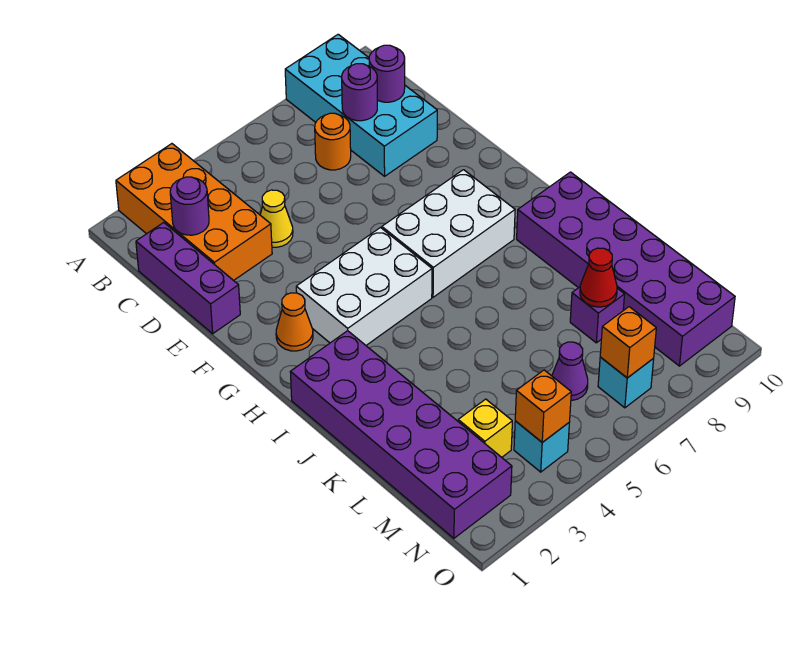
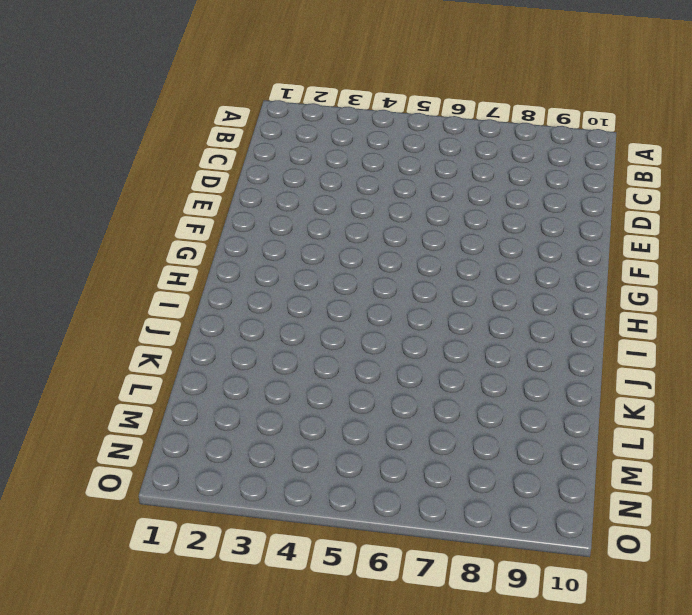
none -> orange brick A2:D3 level 1
none -> cyan brick A8:D9 level 1
none -> purple brick C1:E1 level 1

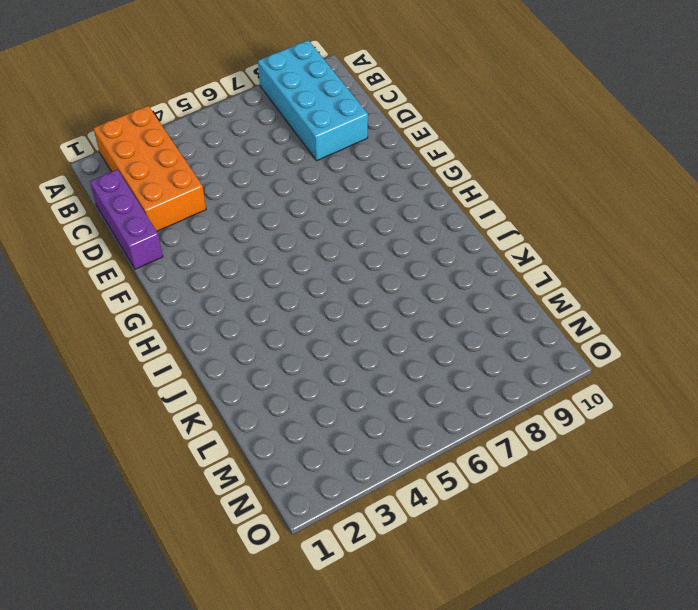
none -> orange round brick C7 level 1
none -> yellow cone D4 level 1
none -> orange cone G2 level 1

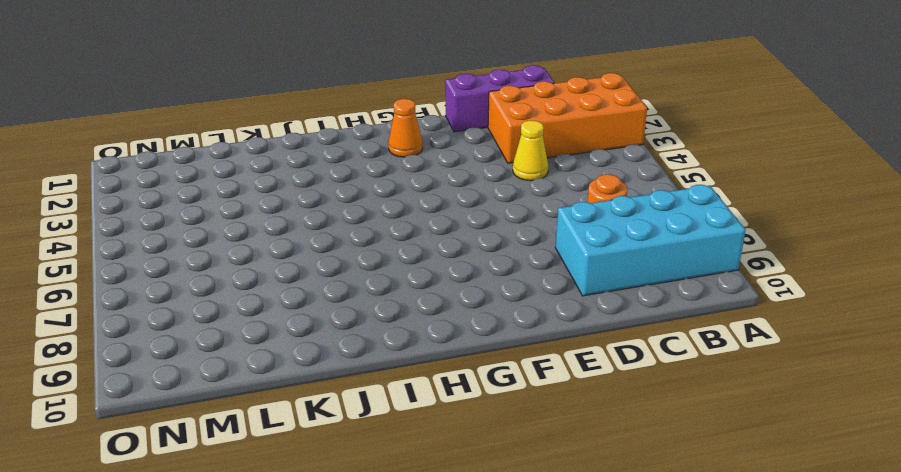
none -> white brick G3:H5 level 1
none -> white brick G6:H8 level 1
none -> purple brick I1:N2 level 1

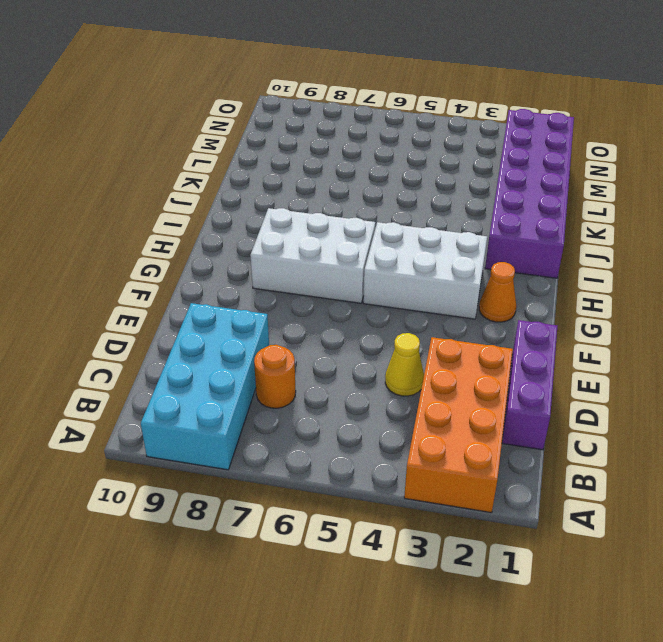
none -> purple brick I9:N10 level 1
none -> purple brick L8 level 1
none -> yellow brick M3 level 1

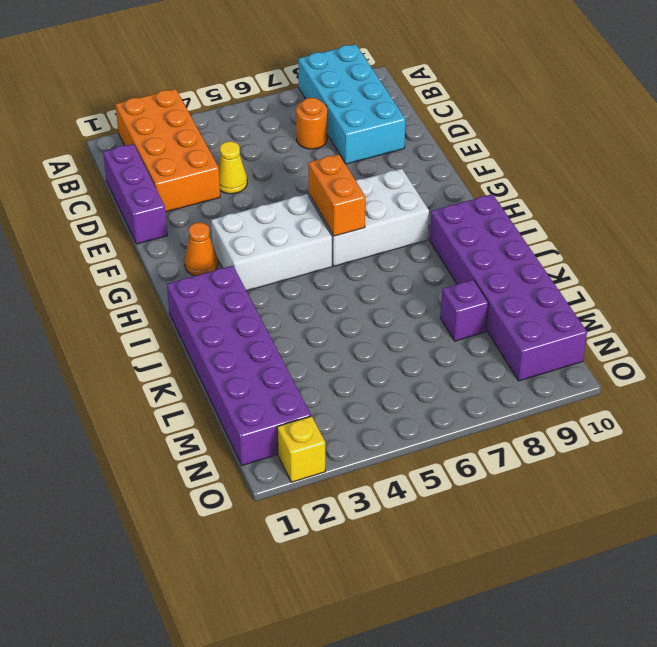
orange brick G6:H6 level 2 -> none
yellow brick O2 level 1 -> yellow brick M3 level 1
none -> purple cone M6 level 1
none -> cyan brick N4 level 1
none -> cyan brick N7 level 1

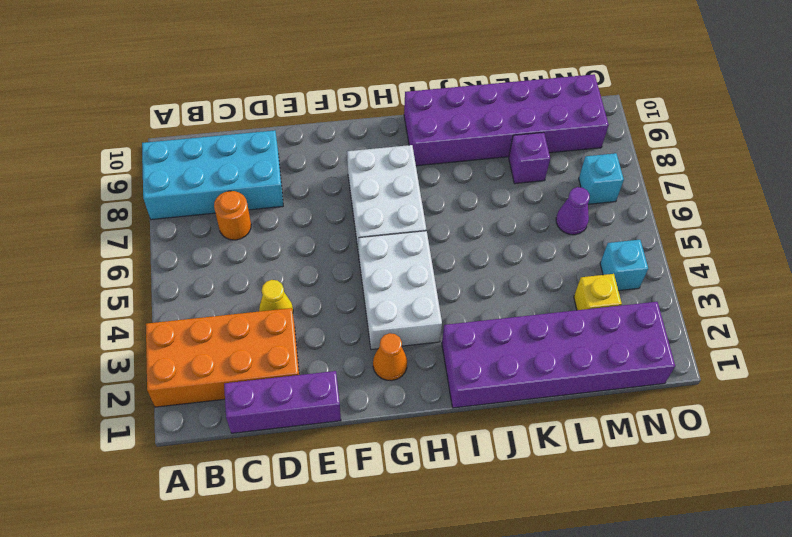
none -> purple round brick C2 level 2
none -> purple round brick C8 level 2
none -> purple round brick C9 level 2

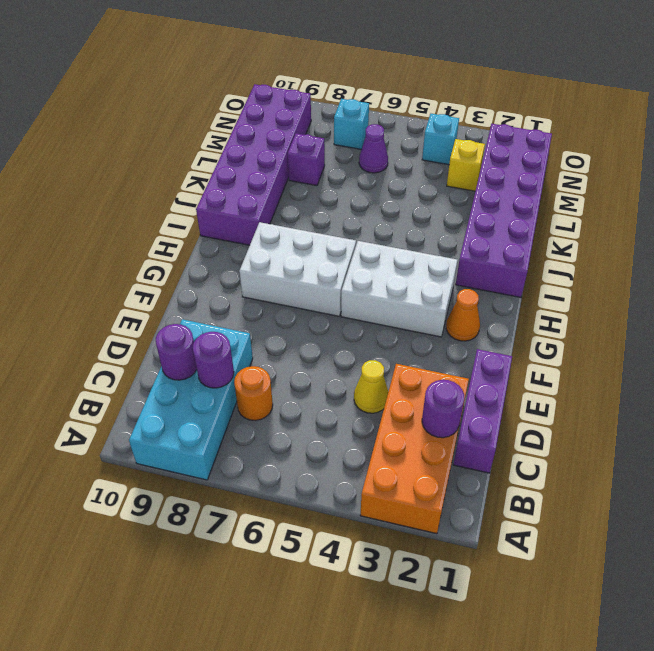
none -> red cone L8 level 2
none -> orange brick N4 level 2
none -> orange brick N7 level 2

